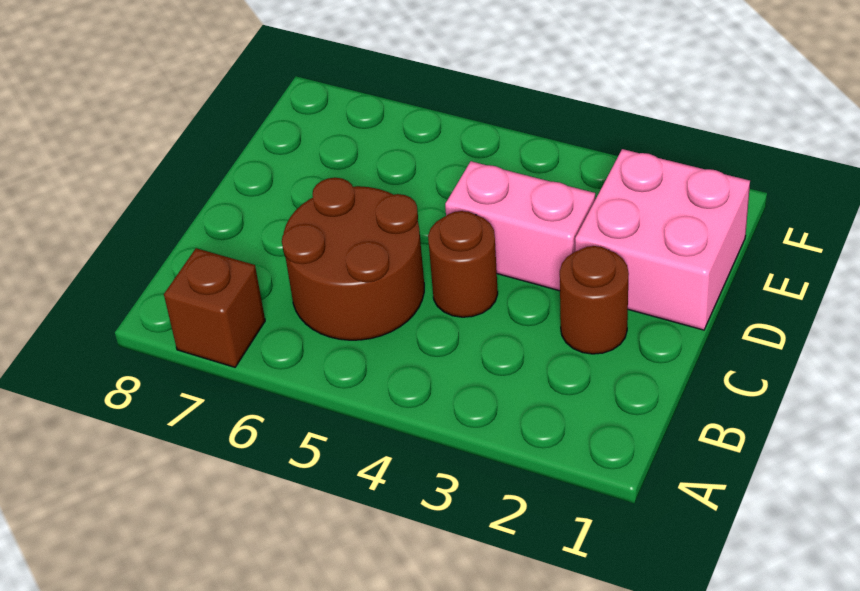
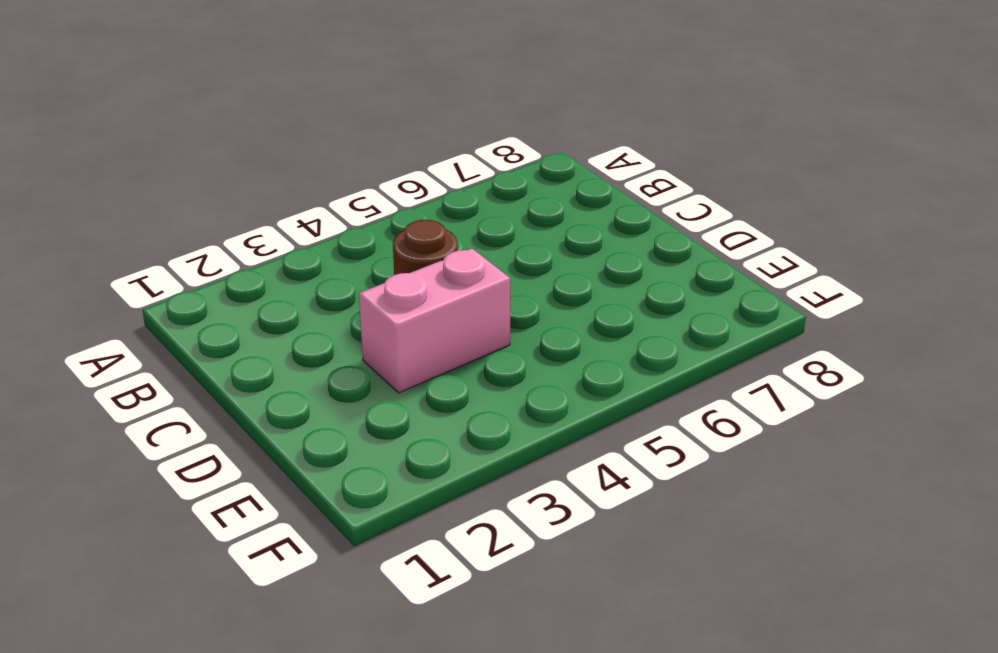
none -> brown brick A7 level 1
none -> brown round brick B5:C6 level 1

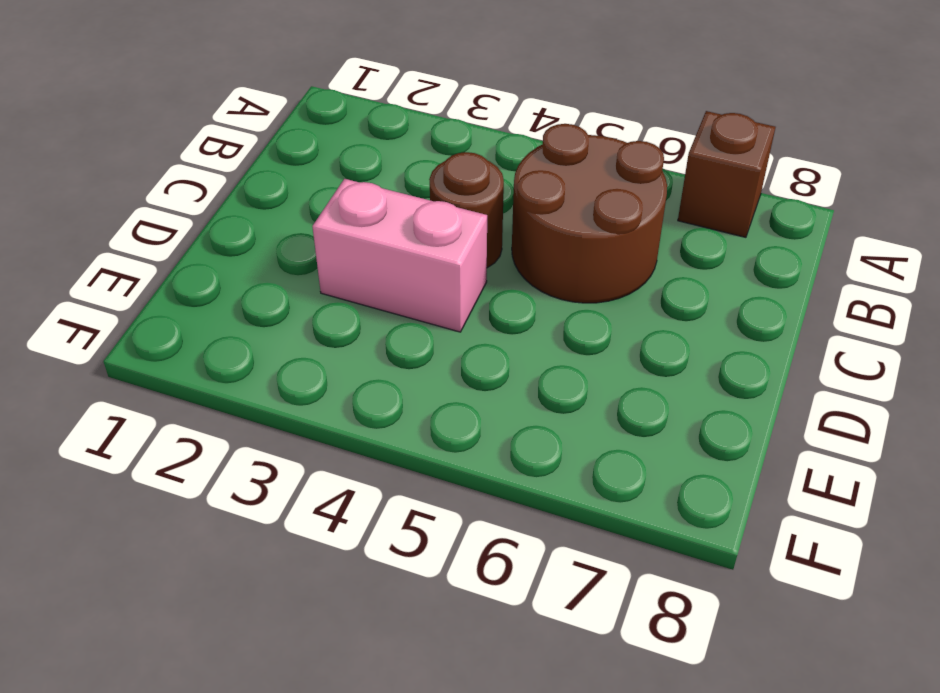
none -> brown round brick C2 level 1
none -> pink brick D1:E2 level 1

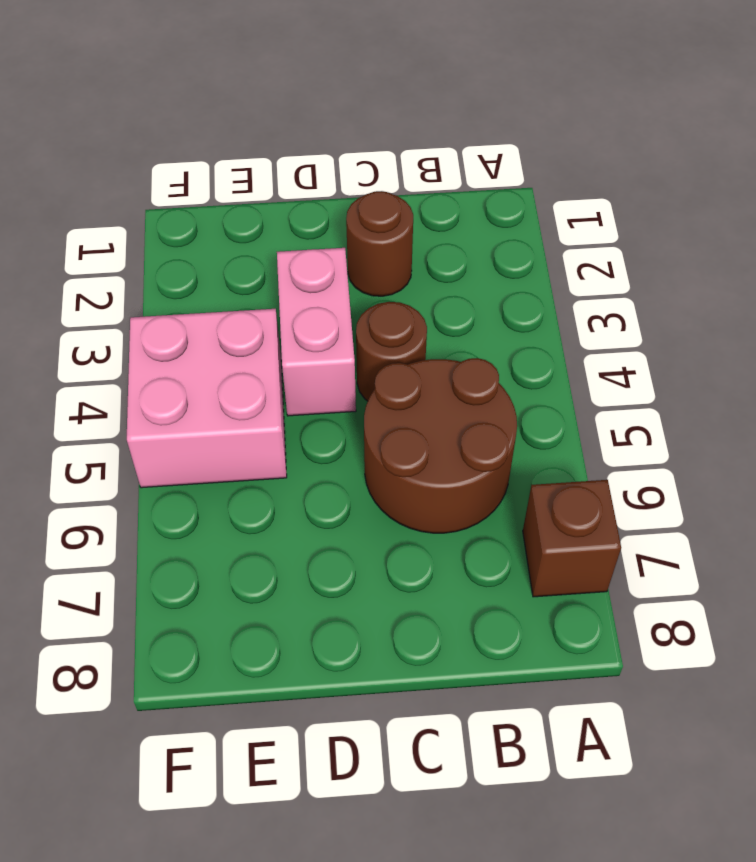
pink brick E4:F5 level 1 -> pink brick D1:E2 level 1

